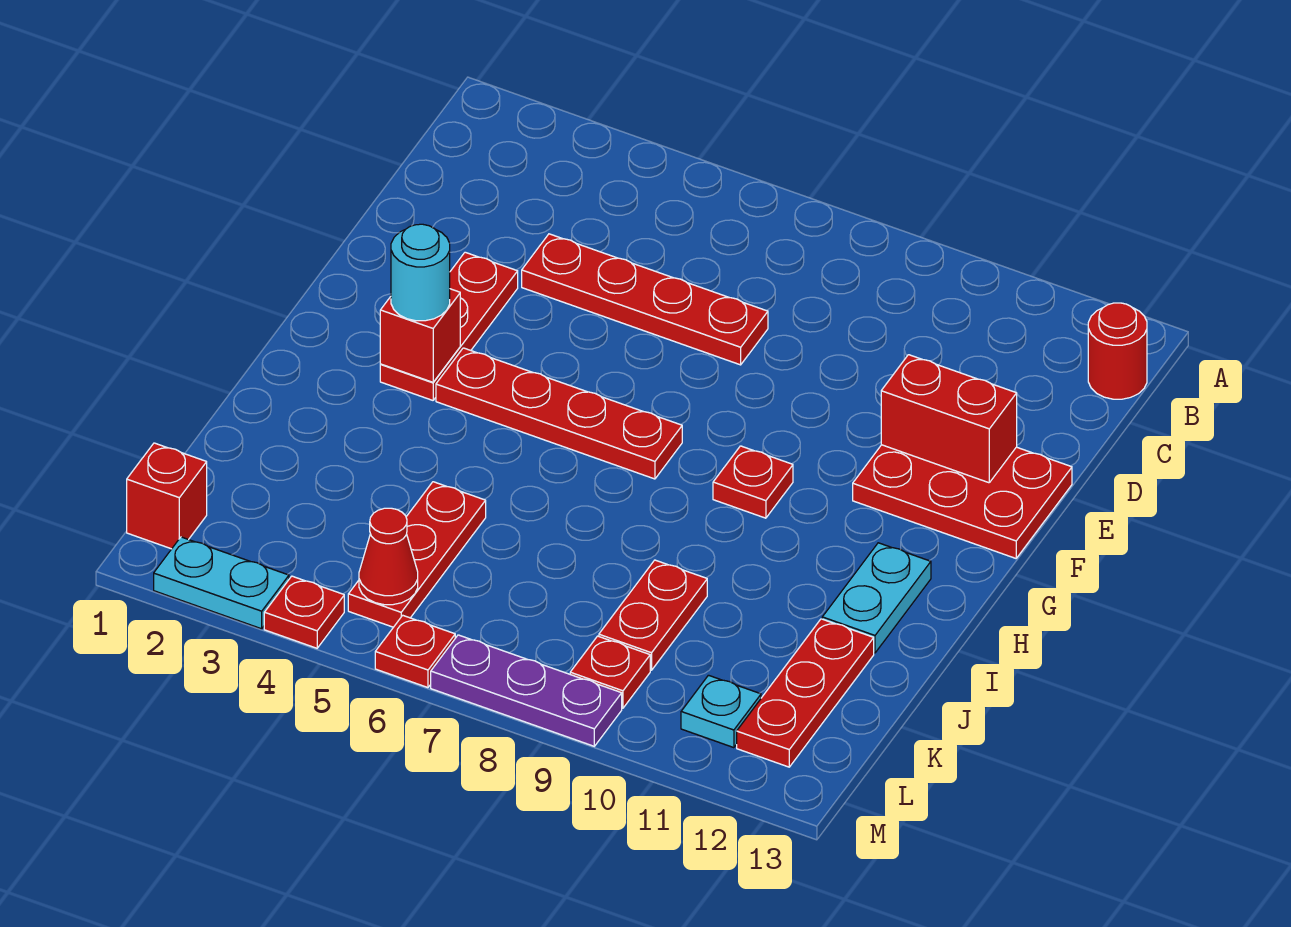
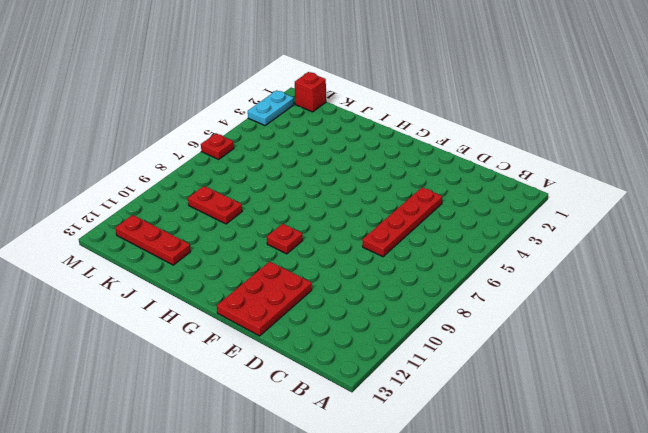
none -> red round brick B13 level 1
none -> red plate E3:G3 level 1
none -> red plate G4:G7 level 1

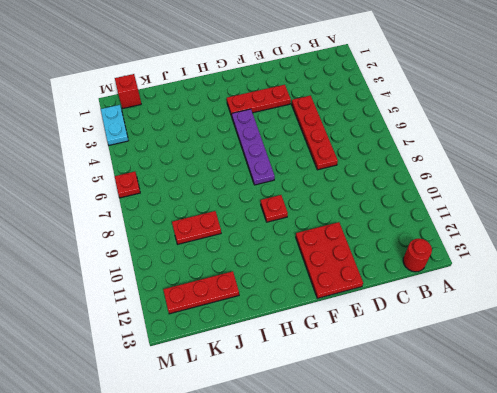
purple plate G4:G7 level 1 -> red plate G4:G7 level 1
none -> cyan plate H12:I12 level 1
none -> red plate J5:L5 level 1
none -> red plate L9 level 1

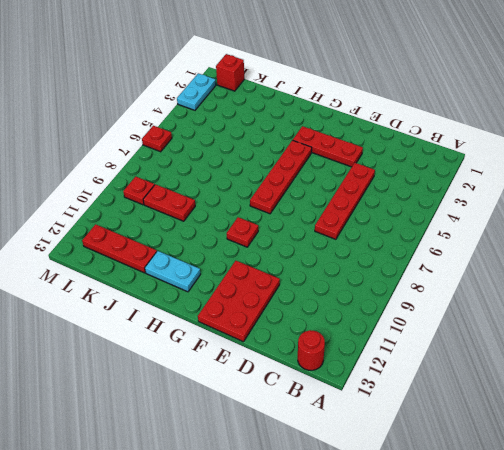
none -> red plate J5:L5 level 1
none -> cyan plate L11 level 1
none -> red plate M4 level 1

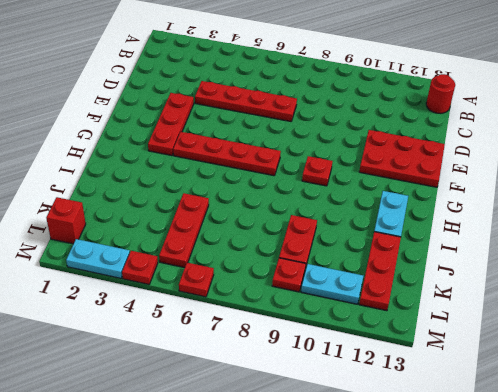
cyan plate L10:L11 level 1 -> cyan plate L11 level 1
none -> purple plate M7:M9 level 1
none -> red brick E11:E12 level 2
none -> red brick G3 level 2

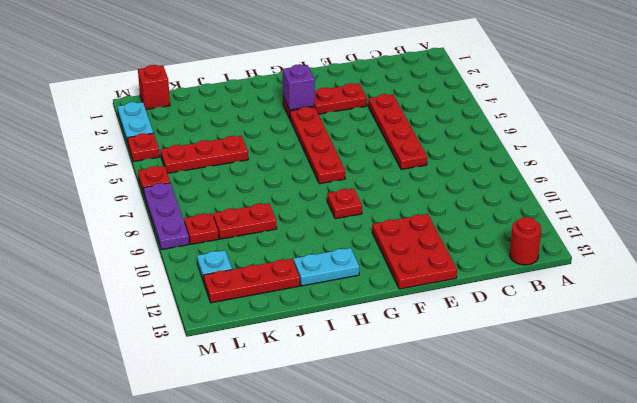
purple brick G3 level 2 -> red brick G3 level 2
none -> red brick E11:E12 level 2
none -> red cone L5 level 2
none -> cyan round brick G3 level 3

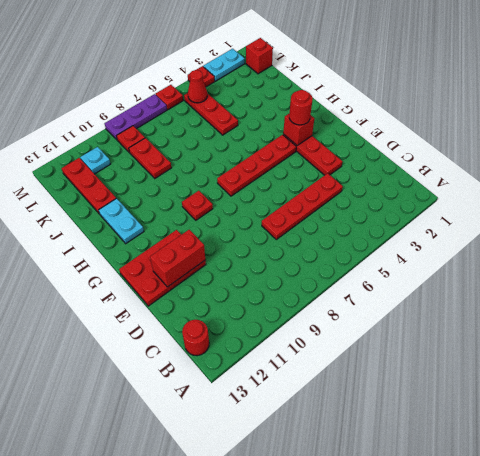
red round brick G3 level 3 -> cyan round brick G3 level 3

